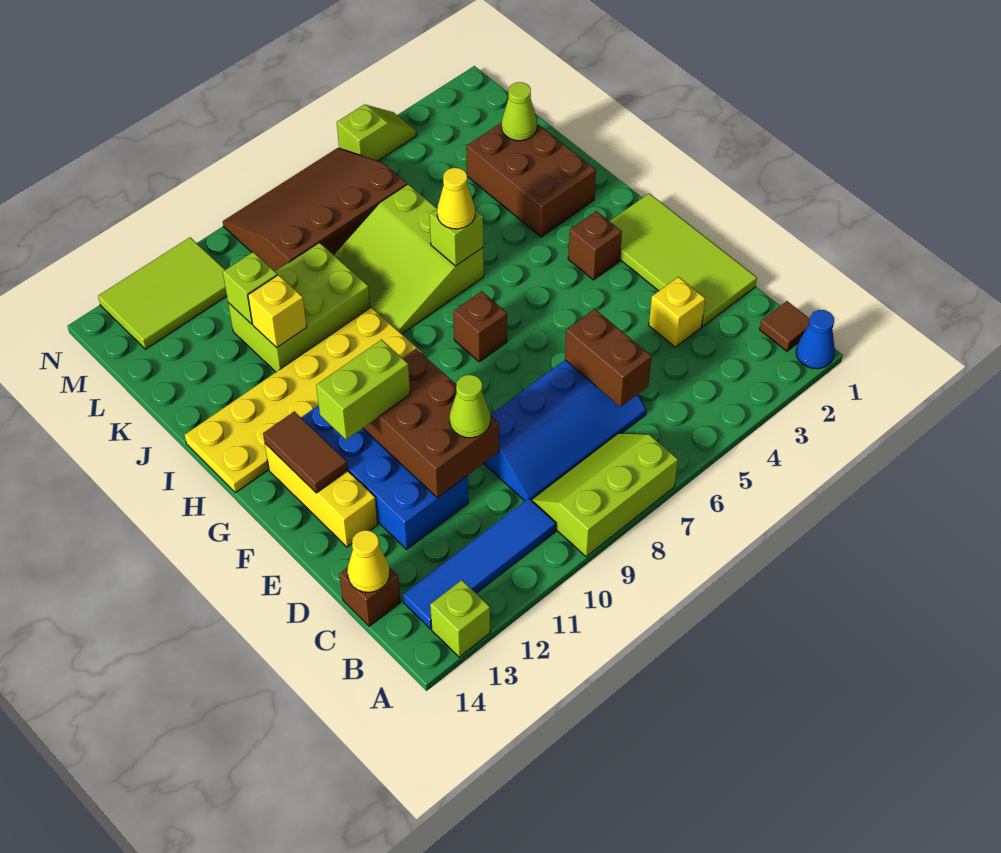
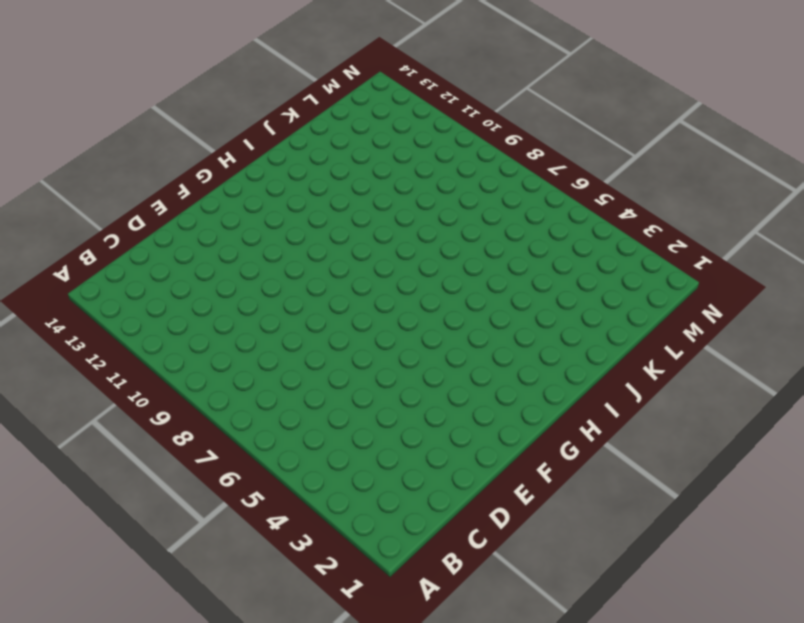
none -> blue cone A1 level 1
none -> lime slope A7:B9 level 1 top A
none -> lime brick A13 level 1
none -> brown tile B1 level 1

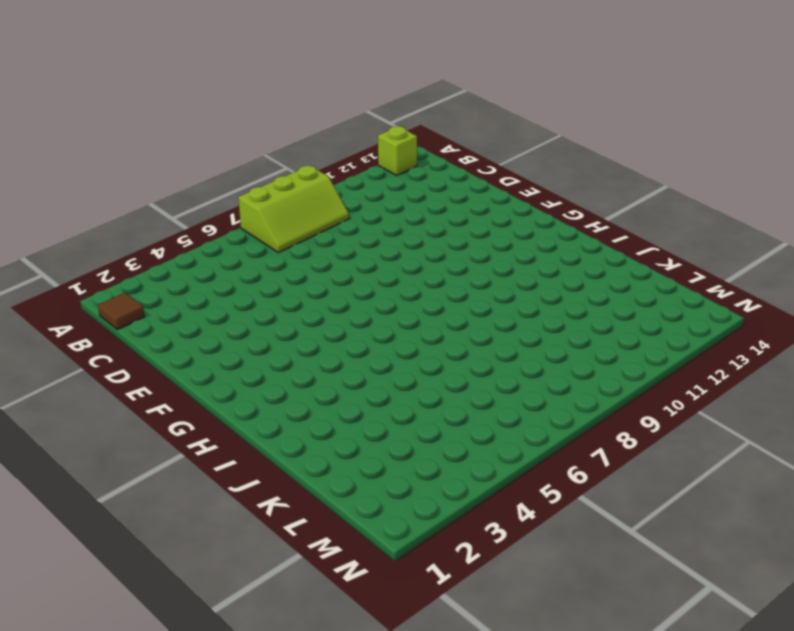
none -> blue cone A1 level 1
none -> blue tile B10:B13 level 1
none -> blue slope C6:D9 level 1 top D
none -> brown brick C14 level 1

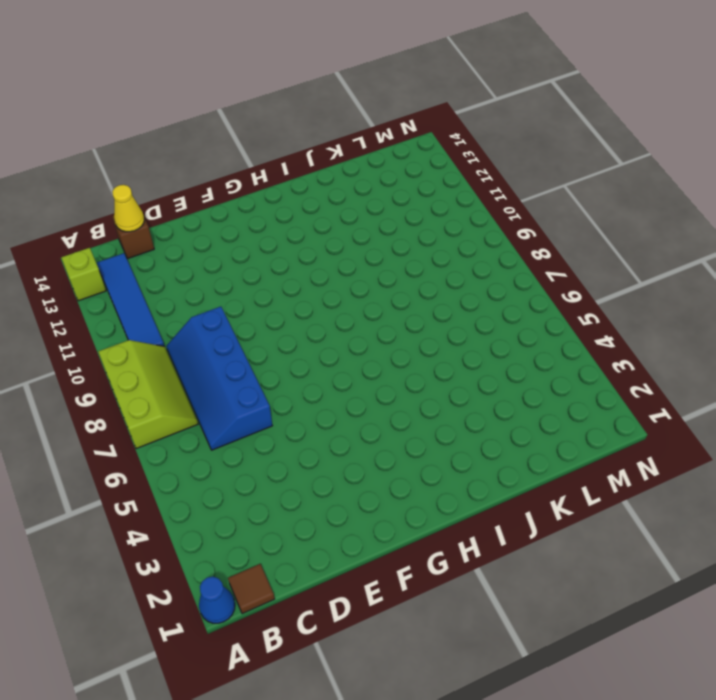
none -> lime tile D1:G2 level 1
none -> yellow brick D3 level 1
none -> blue brick D11:G12 level 1
none -> yellow brick E13:G13 level 1

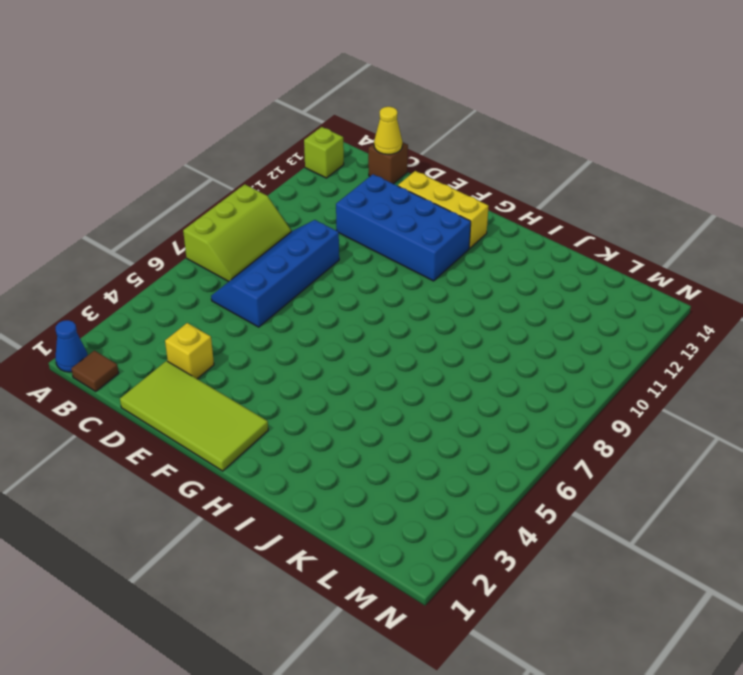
none -> blue tile B10:B13 level 1
none -> brown brick G3 level 1
none -> brown brick G7 level 1
none -> yellow plate H9:I14 level 1

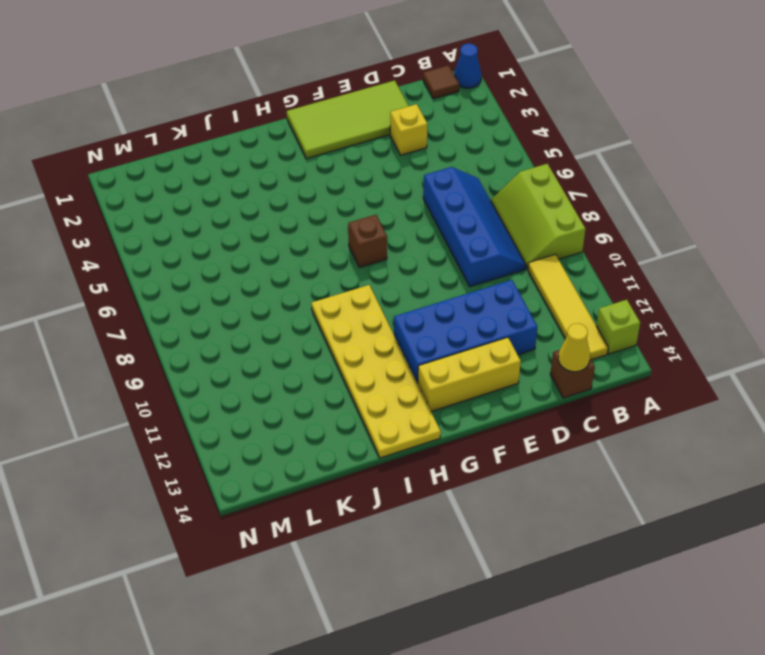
yellow tile B10:B13 level 1 -> blue tile B10:B13 level 1
none -> brown brick G3 level 1
none -> brown brick I2:K3 level 1
none -> lime slope I6:K8 level 1 top 6
none -> lime brick J9:K11 level 1

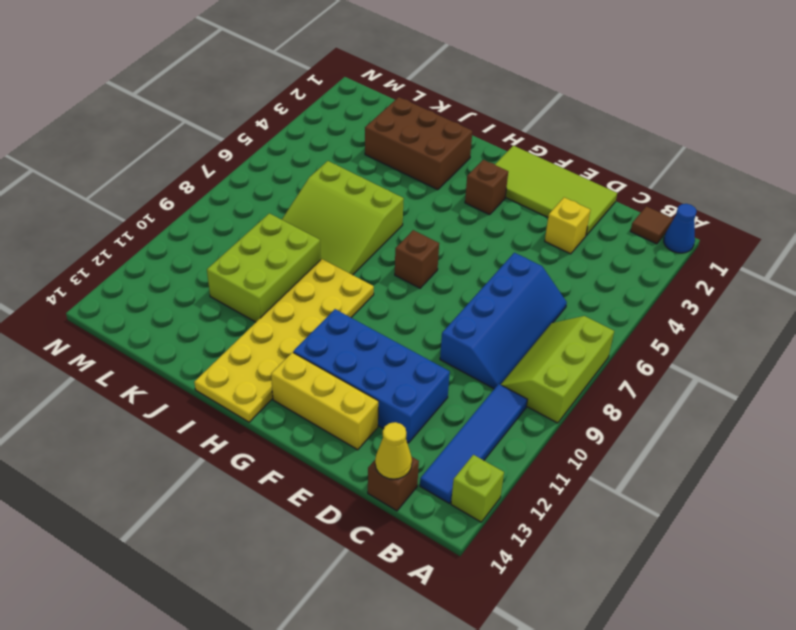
none -> brown slope L6:N9 level 1 top L
none -> lime tile M11:N13 level 1
none -> lime slope N4:N5 level 1 top 5
none -> brown brick C6:D6 level 2

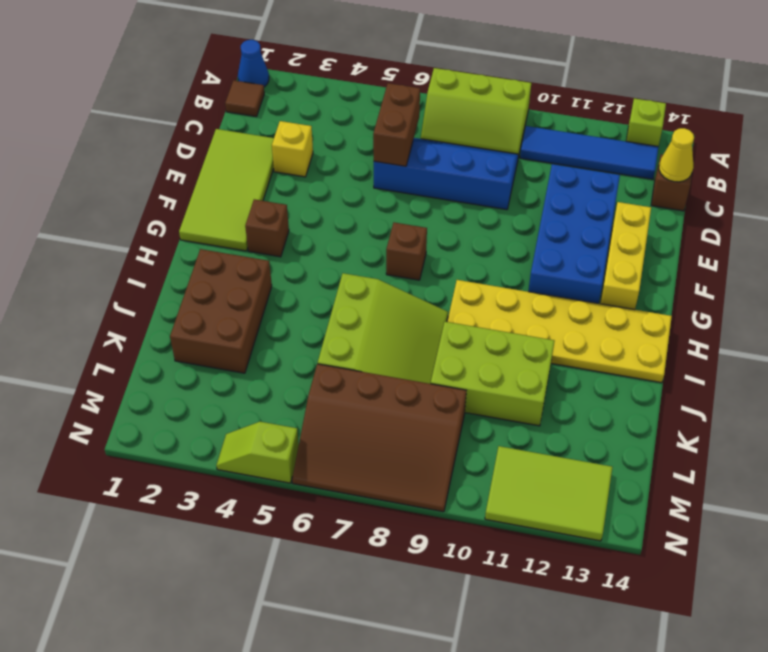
none -> brown brick D10:F11 level 2
none -> brown tile F13:G13 level 2
none -> lime brick I6 level 2
none -> yellow brick J11 level 2

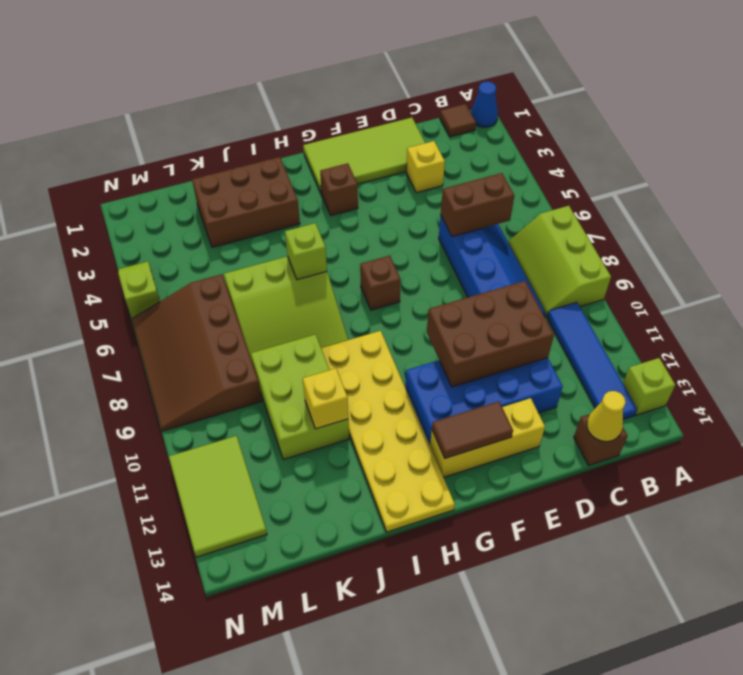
none -> lime cone K2 level 2
none -> lime brick K11 level 2
none -> lime cone D10 level 3
none -> lime brick F11:F12 level 3

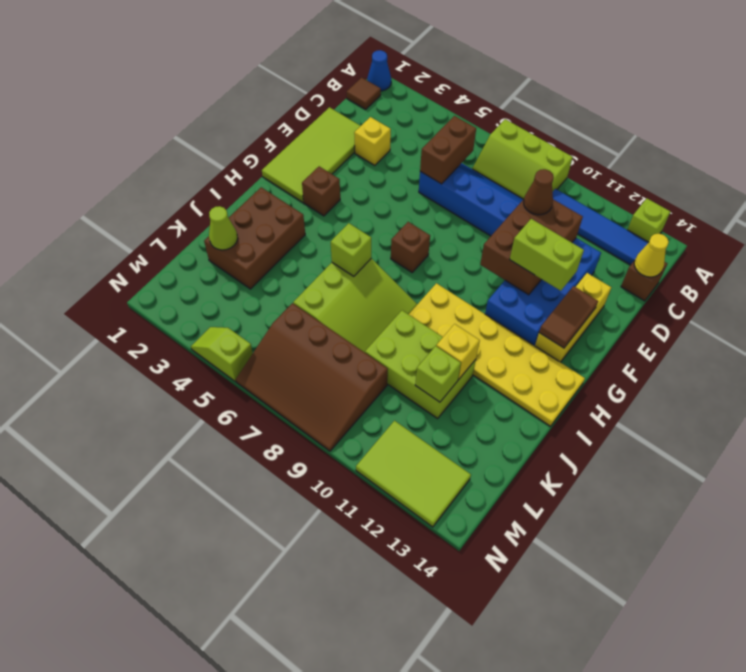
brown cone D10 level 3 -> lime cone D10 level 3
none -> yellow cone I6 level 3

